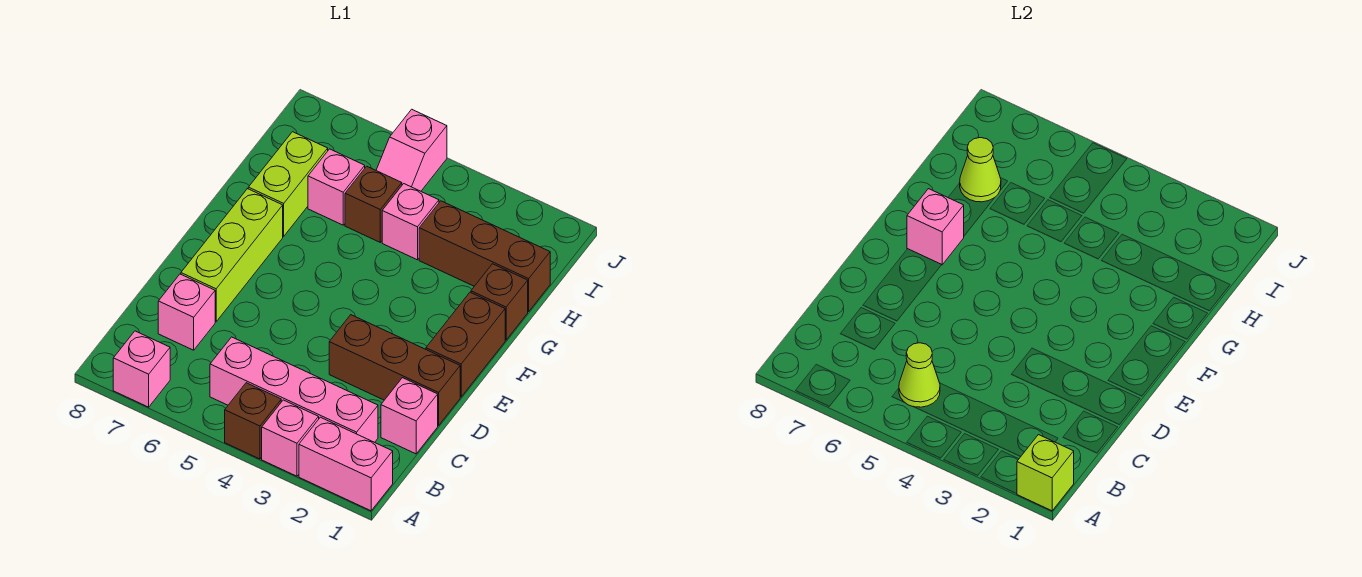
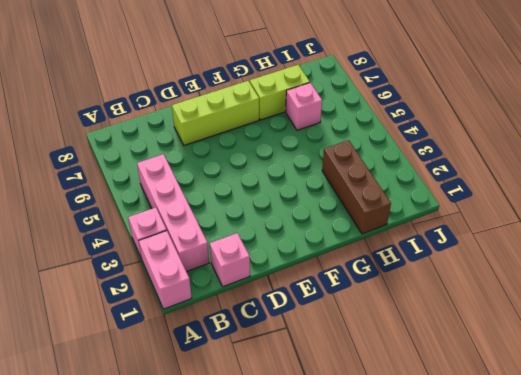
none -> brown brick A4 level 1
none -> pink brick A7 level 1
none -> pink brick C7 level 1

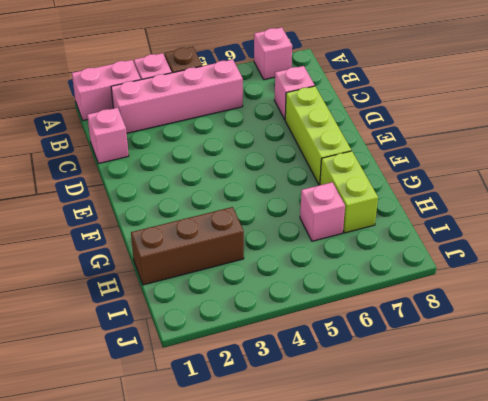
none -> brown brick D1:D3 level 1
none -> brown brick E1:F1 level 1
none -> brown brick G1 level 1

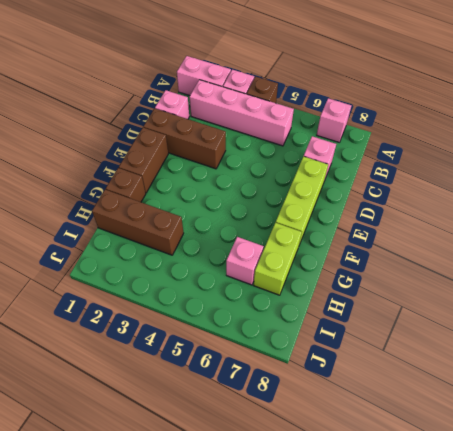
none -> pink brick H4 level 1
none -> brown brick H5 level 1
none -> pink slope I5:J5 level 1 top J

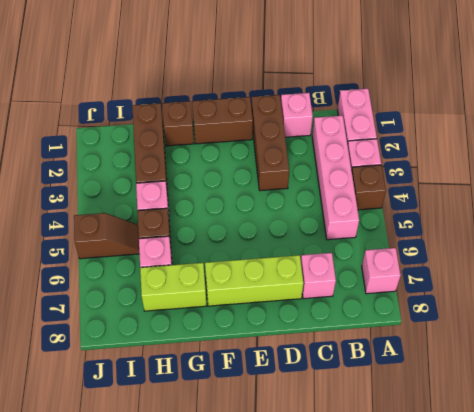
brown slope I5:J5 level 1 top J -> pink slope I5:J5 level 1 top J
none -> lime brick A1 level 2
none -> lime cone B5 level 2
none -> pink brick F7 level 2

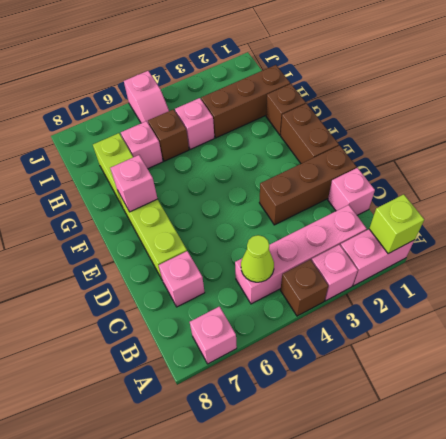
none -> lime cone H7 level 2

